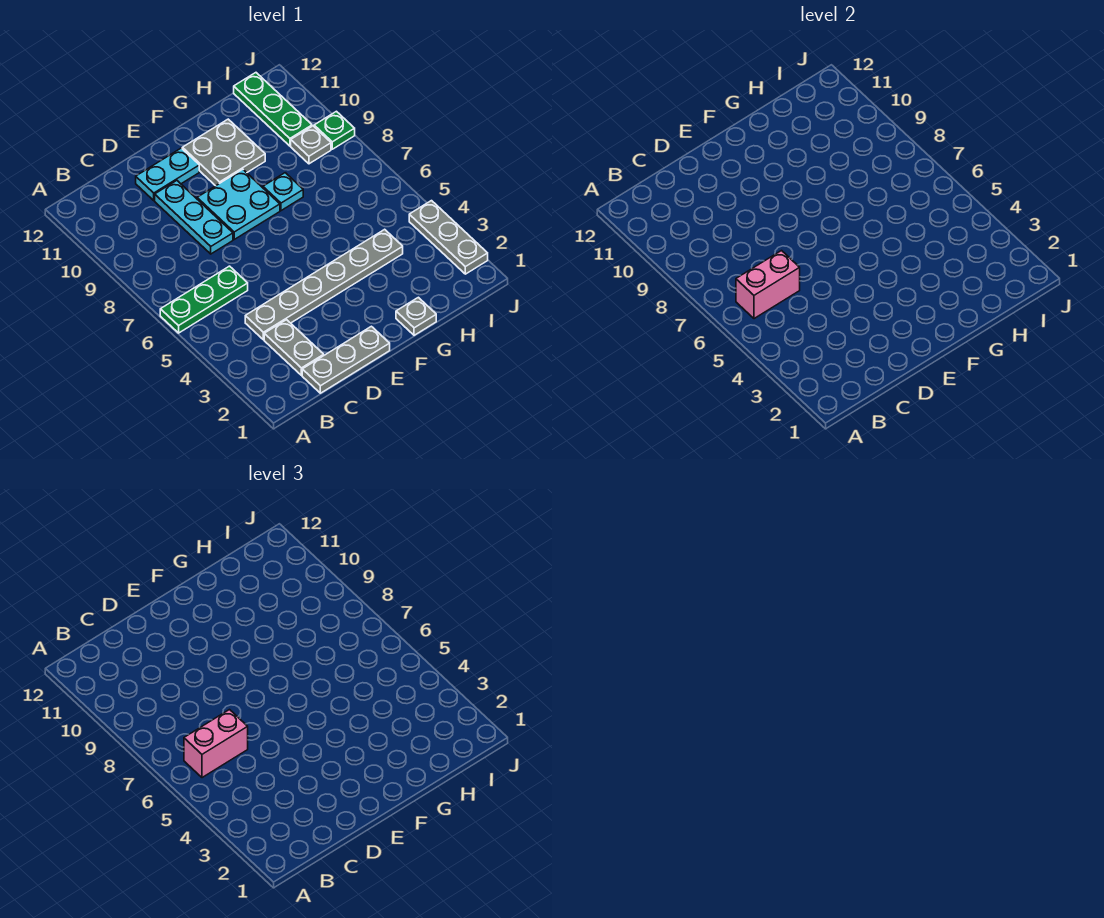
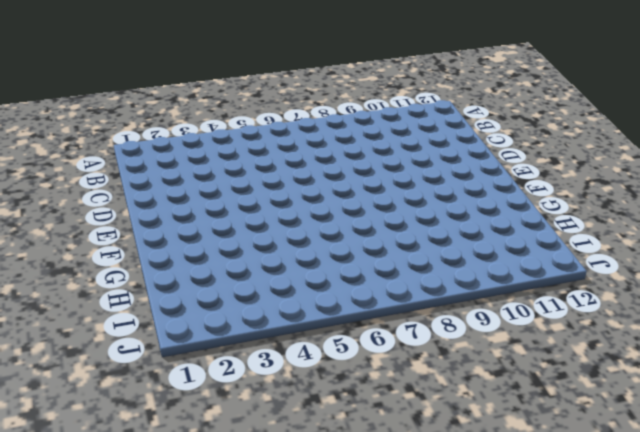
none -> green plate A6:C6 level 1
none -> grey plate C1:E1 level 1
none -> grey plate C2:C3 level 1

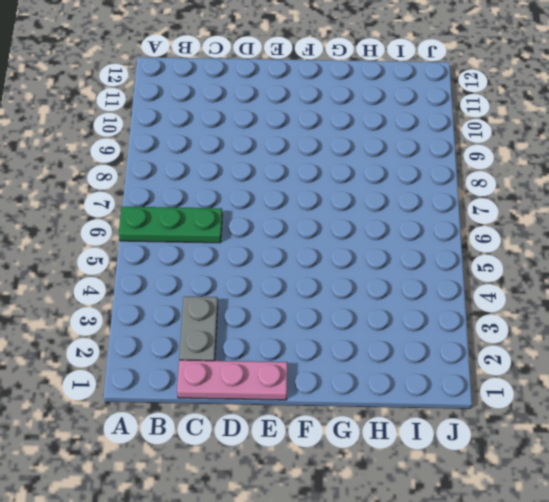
pink plate C1:E1 level 1 -> grey plate C1:E1 level 1
none -> grey plate C4:H4 level 1
none -> cyan plate D8:D10 level 1
none -> cyan plate D11:E11 level 1

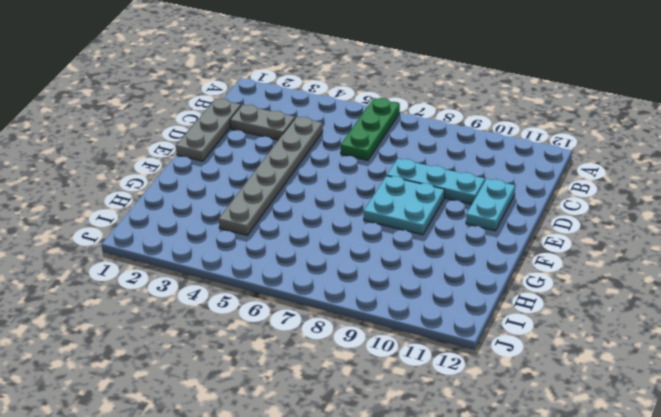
none -> grey plate F10:G11 level 1
none -> grey plate G1 level 1
none -> cyan plate G8 level 1

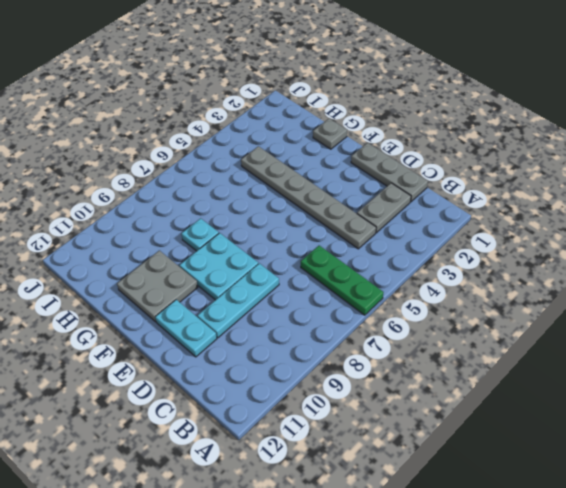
none -> grey plate I9 level 1
none -> green plate I10:I12 level 1
none -> grey plate J2:J4 level 1

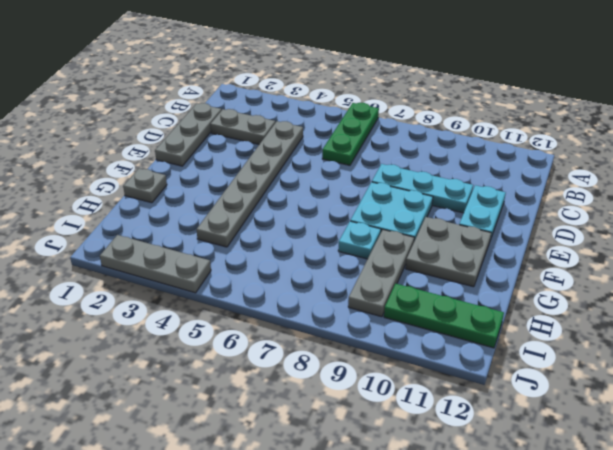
grey plate G9:I9 level 1 -> grey plate I9 level 1
none -> green plate J9 level 1
none -> pink brick B6:C6 level 2
none -> pink brick B6:C6 level 3

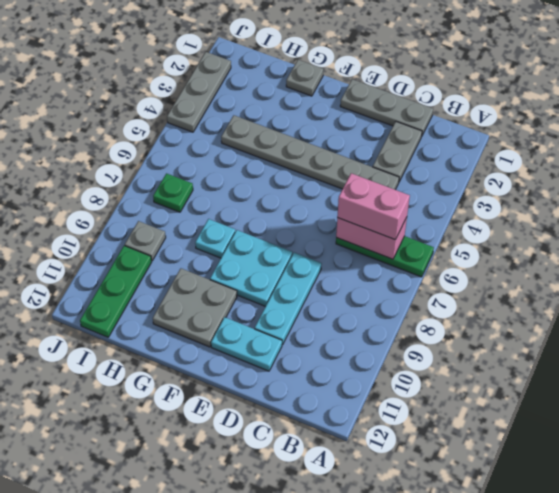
green plate I7 level 1 -> green plate J9 level 1

